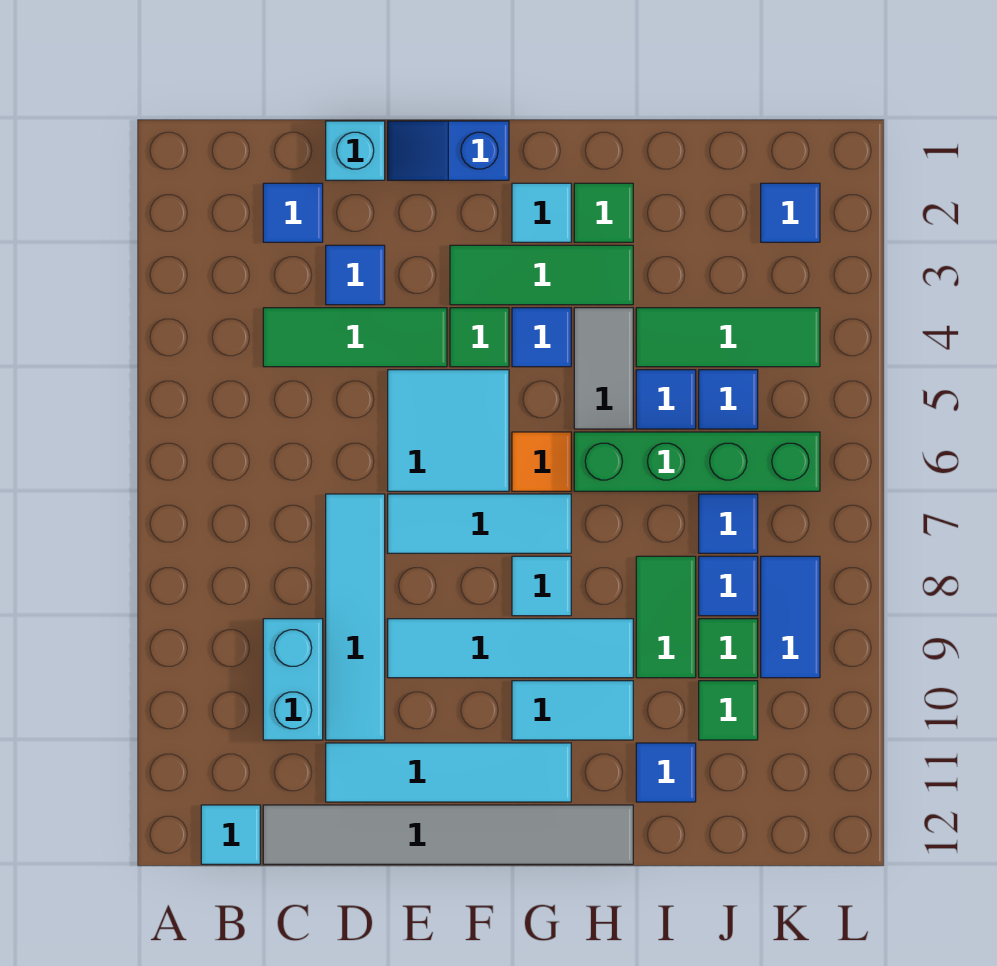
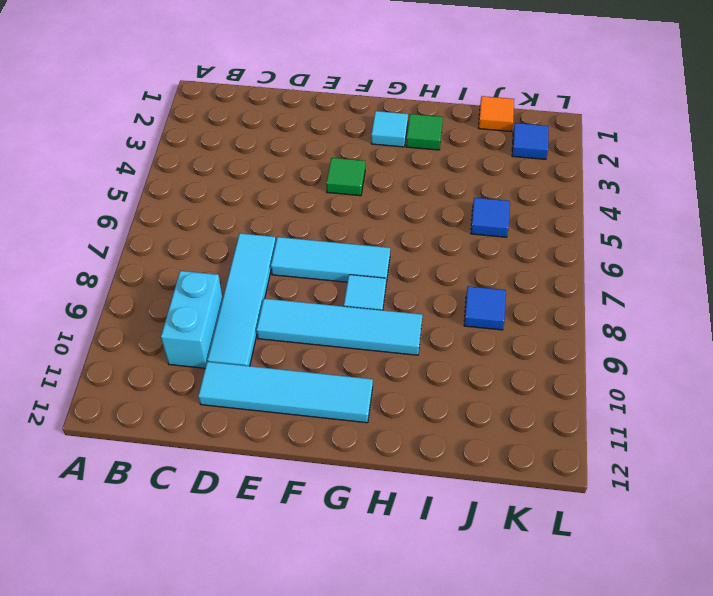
orange tile J1 level 1 -> orange tile G6 level 1
none -> cyan tile B12 level 1
none -> blue tile C2 level 1
none -> green tile C4:E4 level 1
none -> grey tile C12:H12 level 1

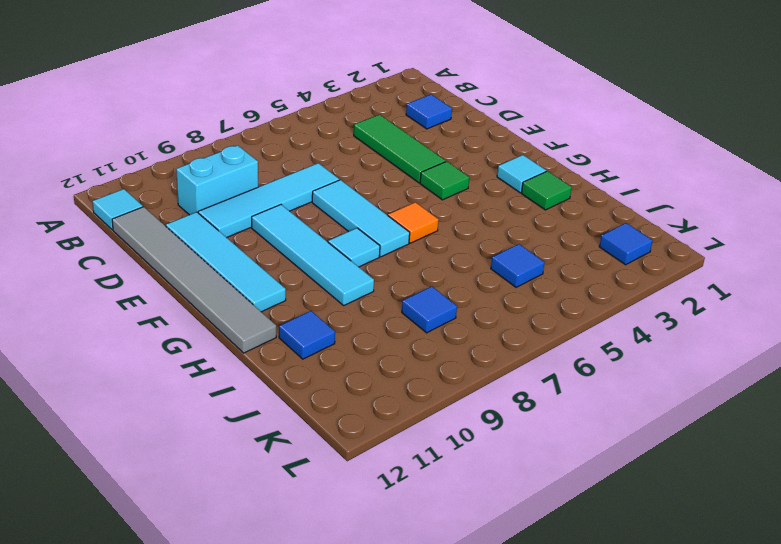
none -> cyan brick D1 level 1
none -> blue tile D3 level 1
none -> blue slope E1:F1 level 1 top F
none -> cyan tile E5:F6 level 1

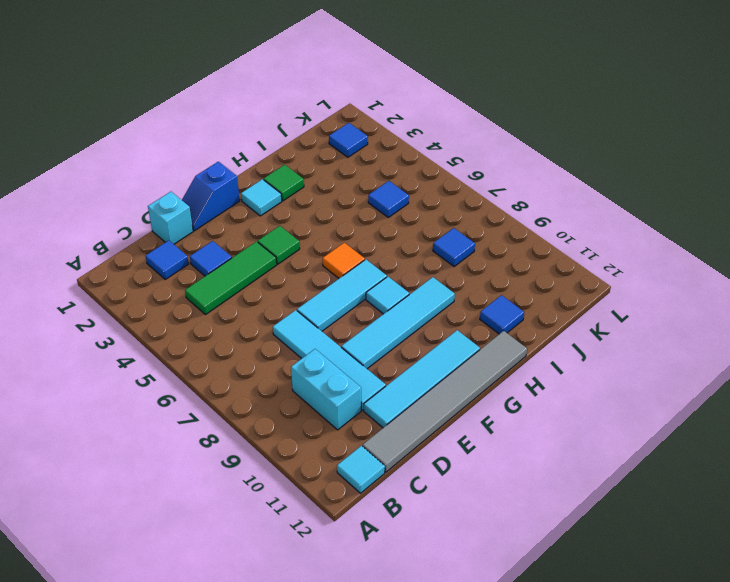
none -> cyan tile E5:F6 level 1
none -> green tile F3:H3 level 1
none -> blue tile G4 level 1
none -> cyan tile G10:H10 level 1

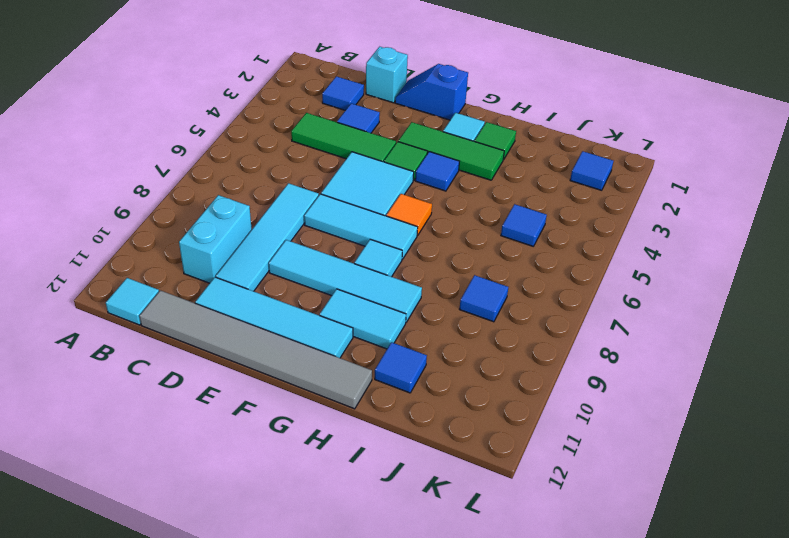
none -> grey tile H4:H5 level 1
none -> green brick H6:K6 level 1
none -> green tile I4:K4 level 1
none -> blue tile I5 level 1

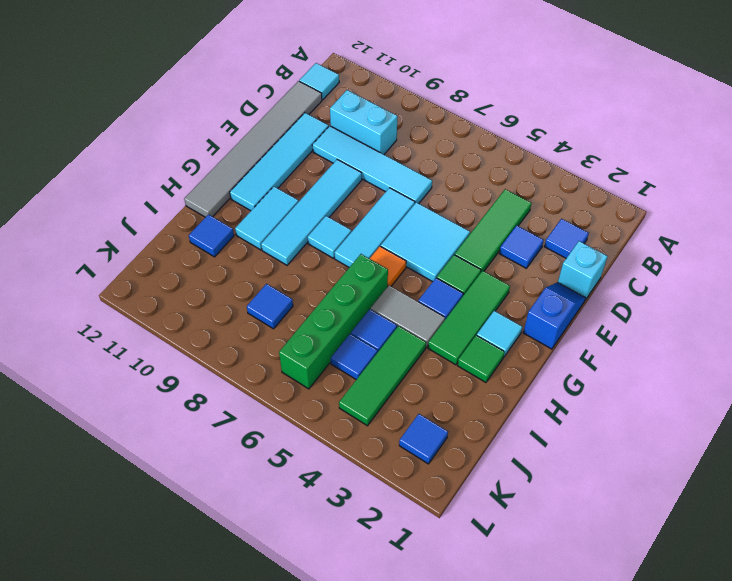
none -> green tile I8:I9 level 1
none -> blue tile J7 level 1
none -> green tile J9 level 1
none -> green tile J10 level 1

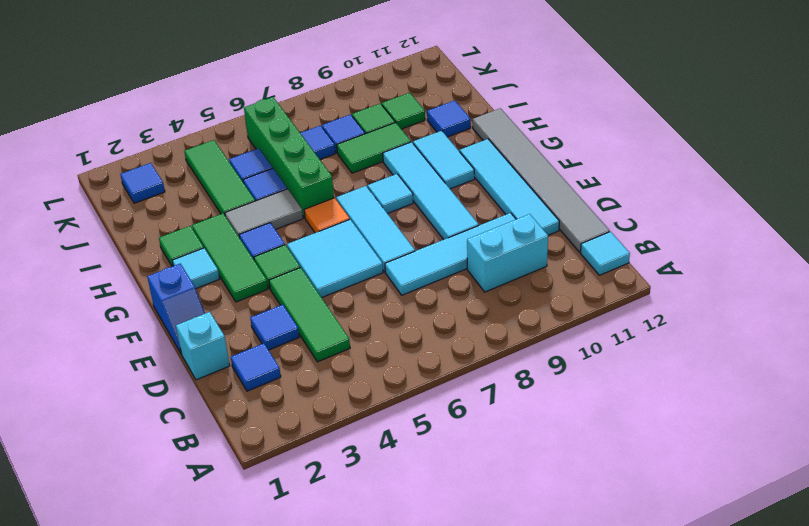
none -> blue tile K8:K9 level 1

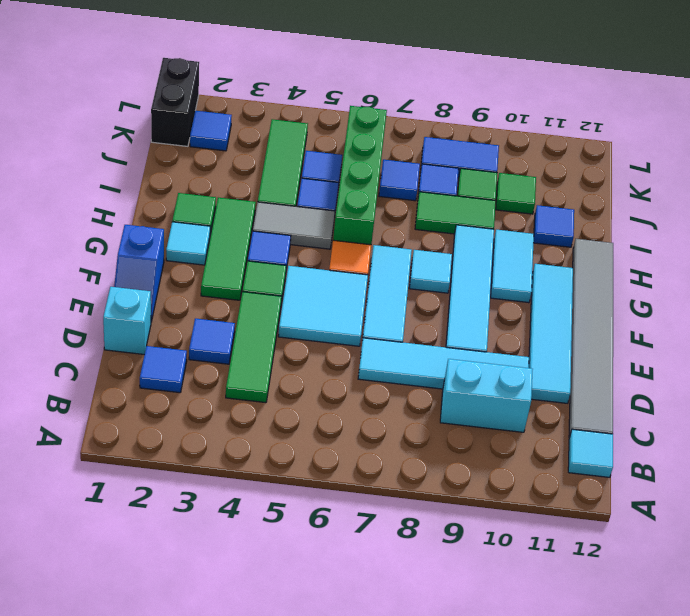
black brick K1:L1 level 1 -> none

